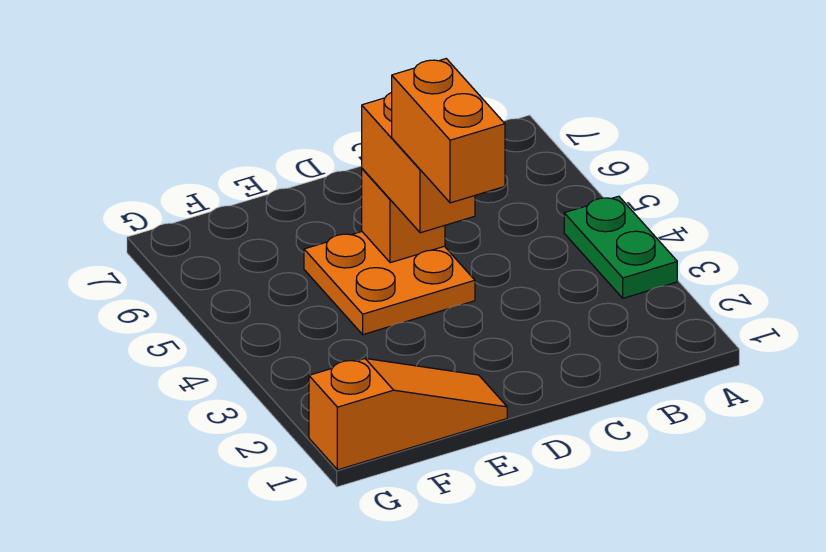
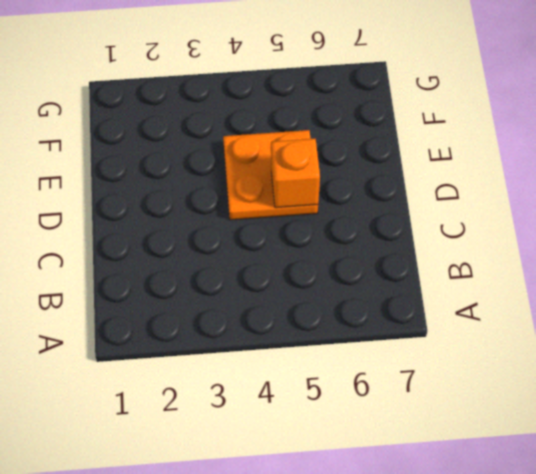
none -> green plate A3:A4 level 1
none -> orange slope E1:G1 level 1 top G

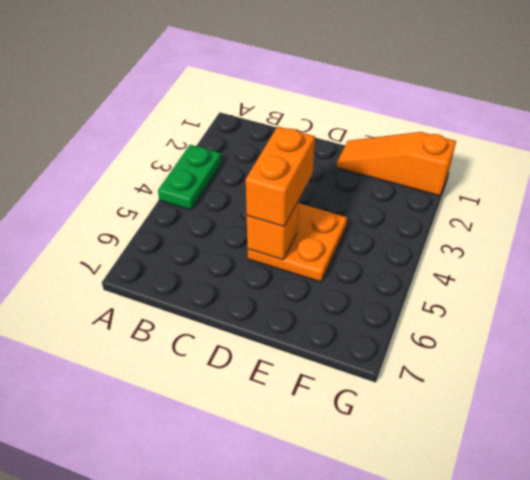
none -> orange brick D3:D4 level 4

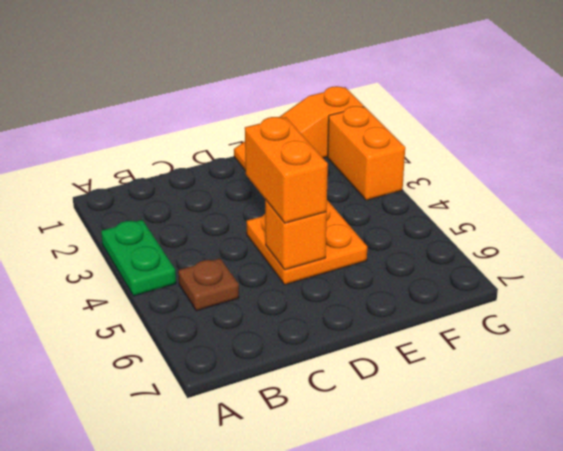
brown plate B5 level 1 -> none
orange brick G2:G3 level 1 -> orange brick D3:D4 level 4

